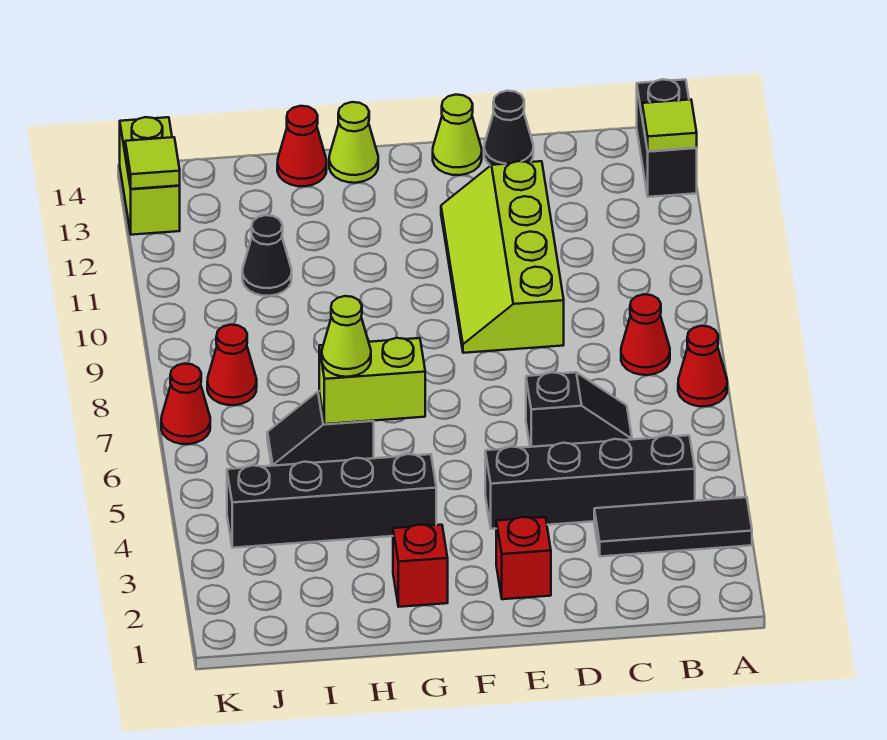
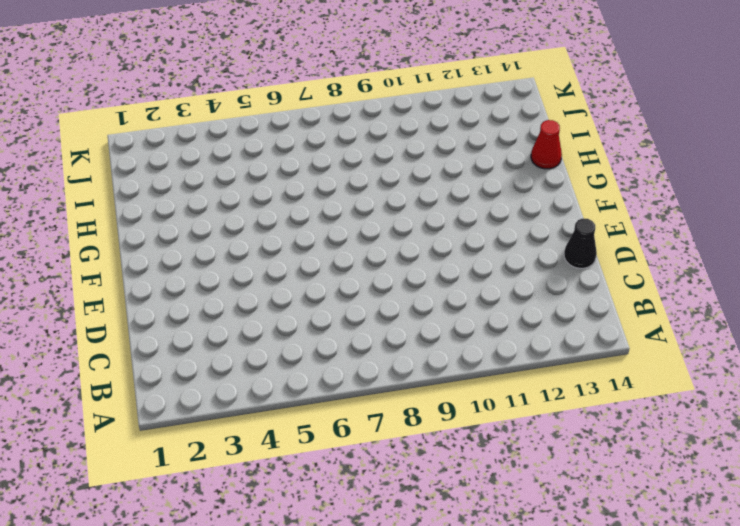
none -> black tile A3:C3 level 1
none -> red cone A7 level 1
none -> black brick A13:A14 level 1

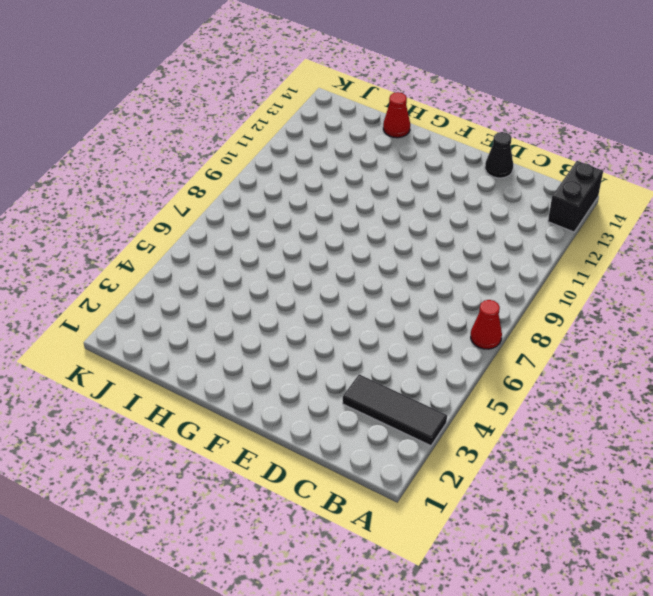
none -> black brick B4:E4 level 1
none -> red cone B8 level 1
none -> black slope C6:D6 level 1 top D

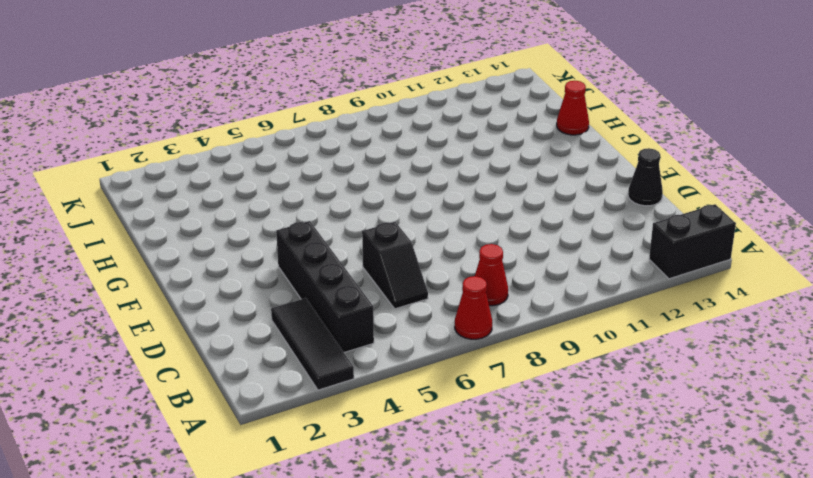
none -> lime slope D9:E12 level 1 top D
none -> red brick E2 level 1
none -> lime cone E14 level 1

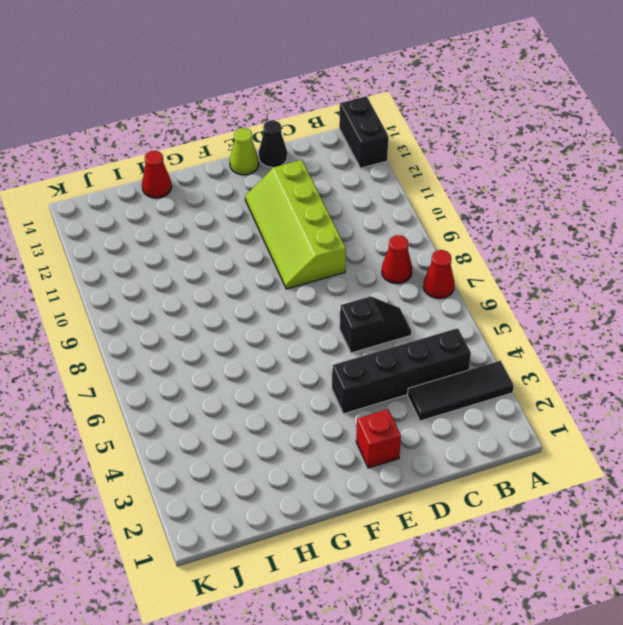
none -> red brick G2 level 1
none -> black brick G4:J4 level 1
none -> lime cone G14 level 1

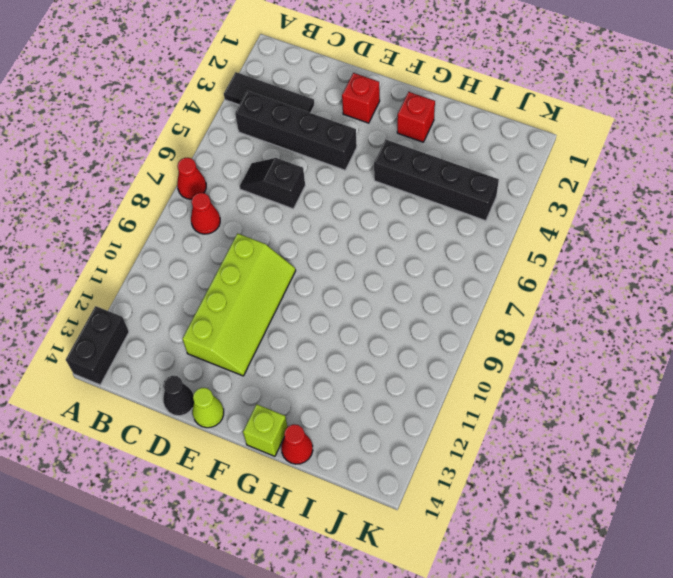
lime brick G14 level 1 -> lime cone G14 level 1
none -> black slope H6:I6 level 1 top H
none -> black cone I11 level 1
none -> red cone J8 level 1

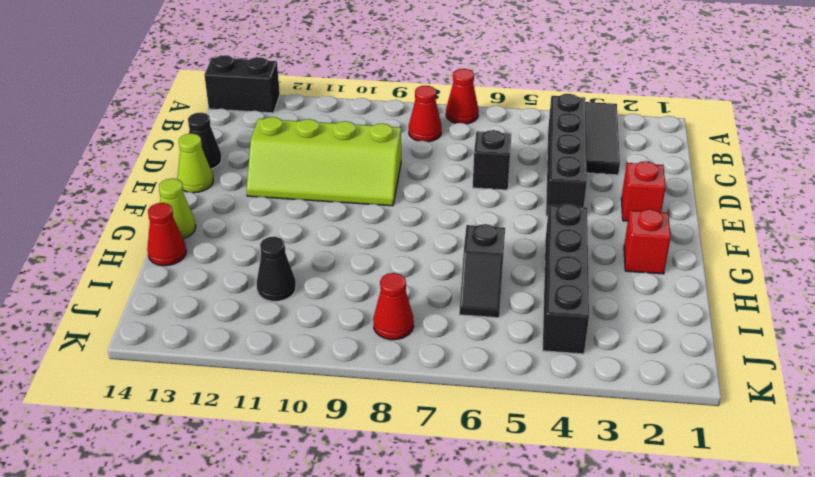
none -> red cone K7 level 1
none -> lime brick K13:K14 level 1
none -> lime tile A13 level 2

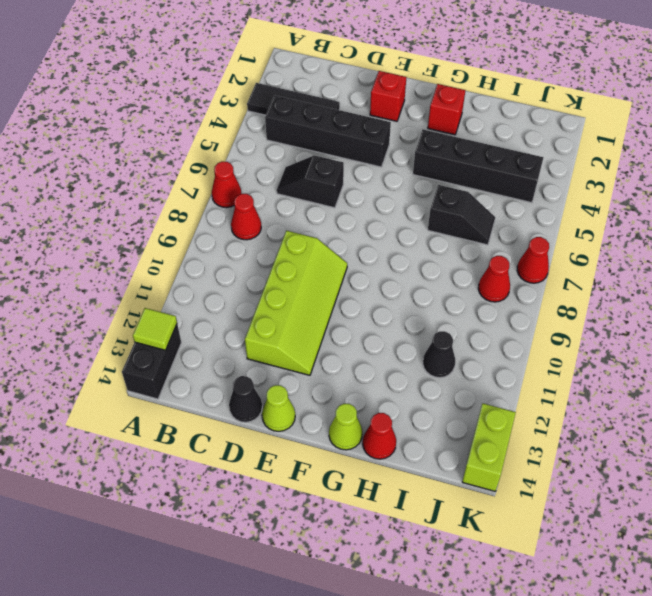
none -> lime brick G6:H6 level 2
none -> lime tile K13 level 2
none -> lime cone H6 level 3

